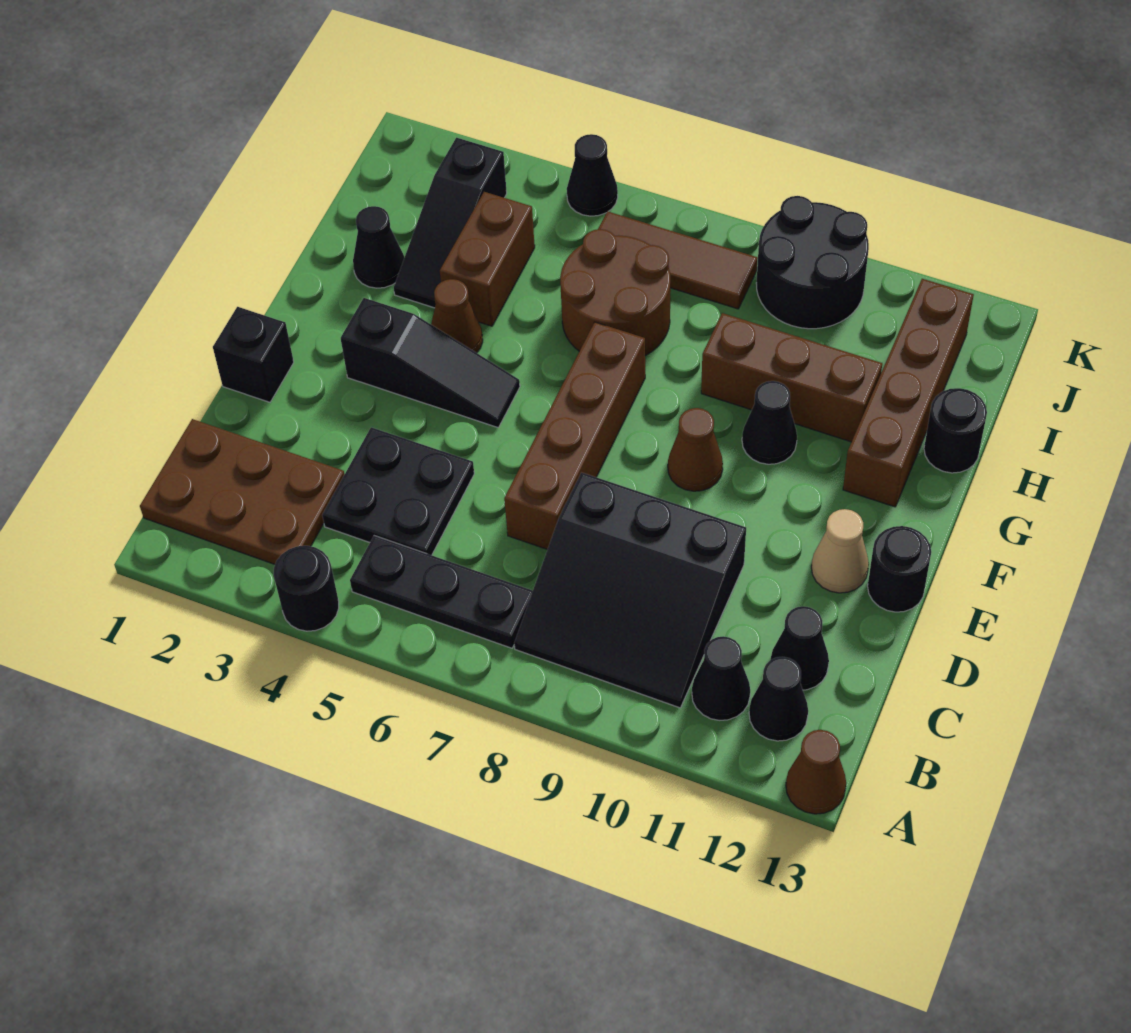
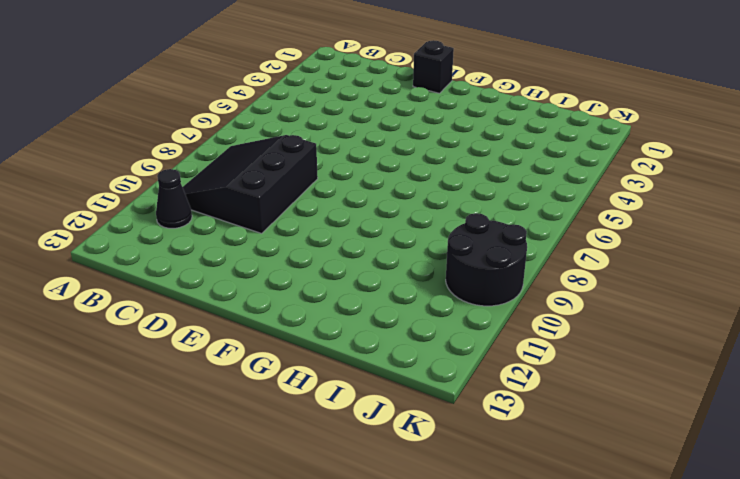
none -> black round brick A4 level 1
none -> brown cone A13 level 1
none -> brown plate B1:C3 level 1

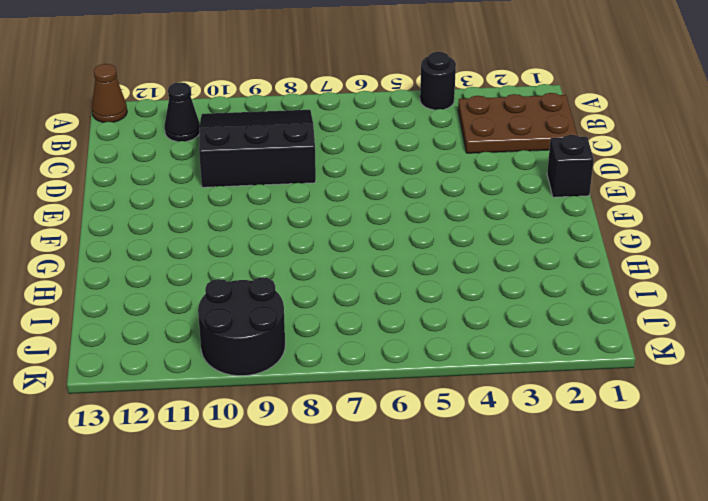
none -> black plate B5:B7 level 1
none -> black cone B12 level 1
none -> black plate C4:D5 level 1

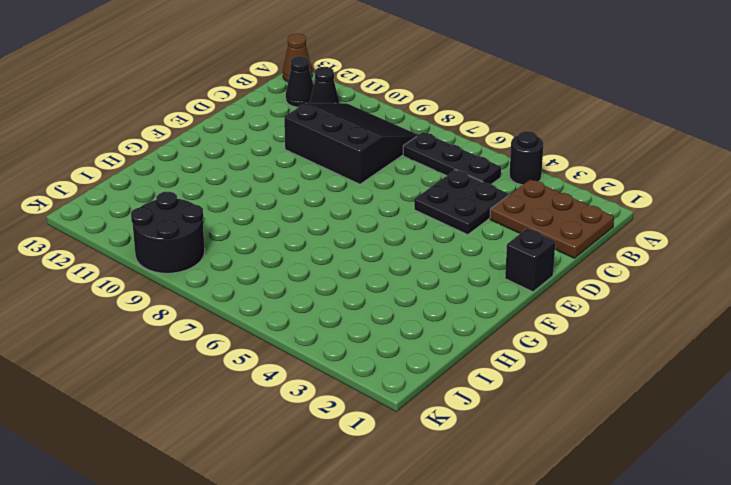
none -> black cone C12 level 1
none -> brown brick D7:G7 level 1
none -> tan cone E12 level 1

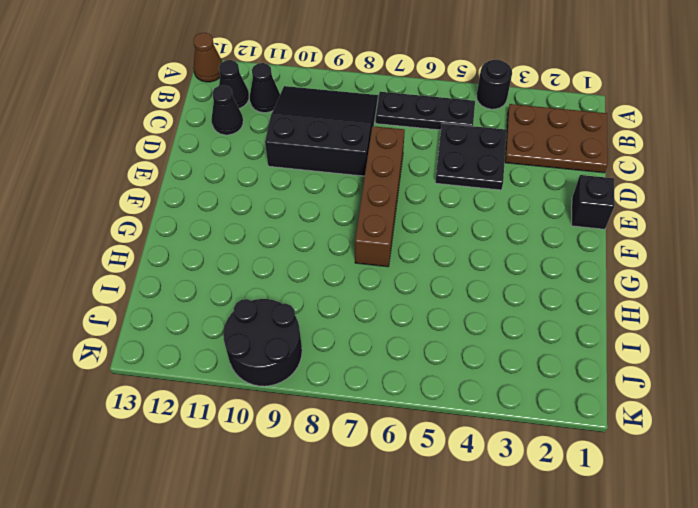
none -> tan cone E12 level 1
none -> black round brick E13 level 1
none -> black slope F3:F5 level 1 top 3

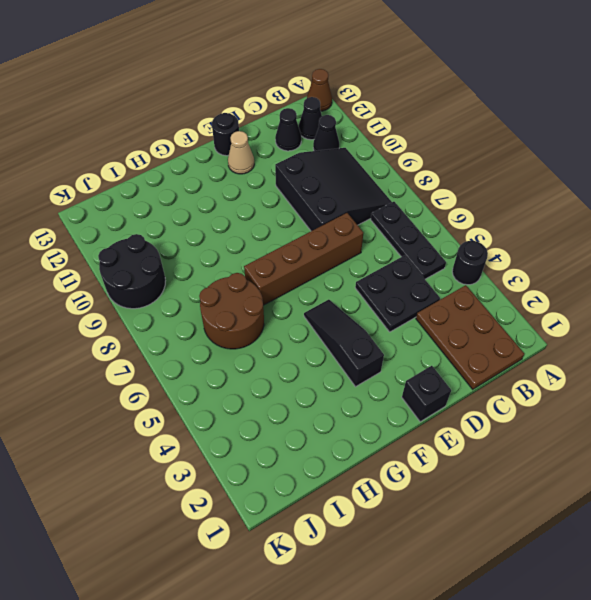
none -> brown cone F9 level 1
none -> brown cone G4 level 1
none -> black cone G10 level 1

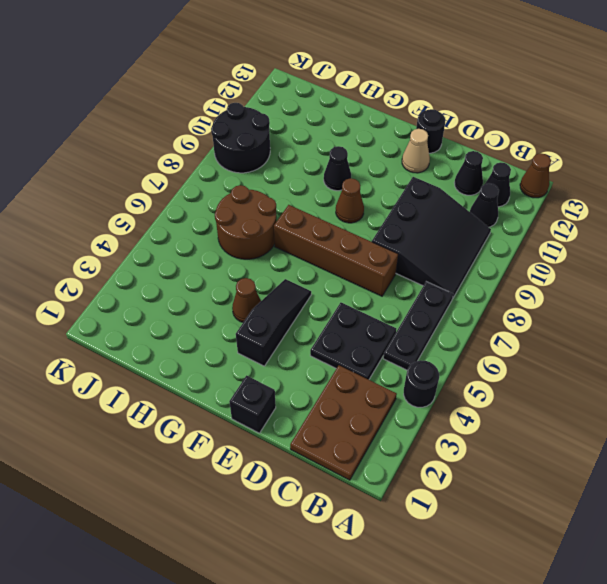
none -> brown brick G12:J12 level 1
none -> black cone H2 level 1
none -> black slope H3:J3 level 1 top J

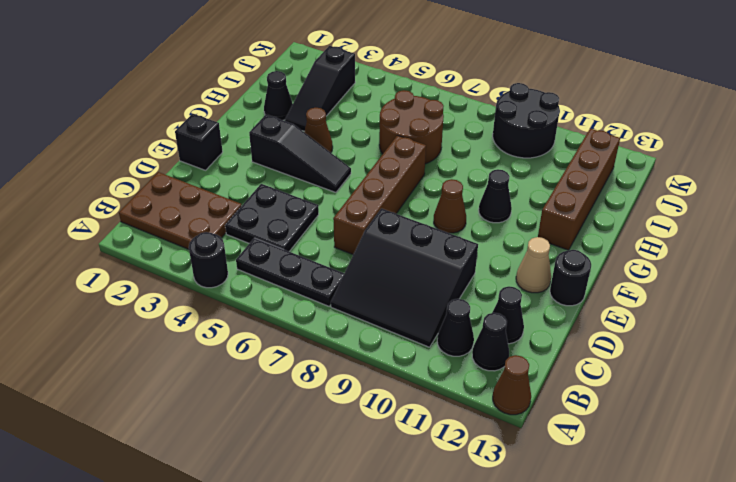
none -> brown brick H4:I4 level 1
none -> brown brick H9:H11 level 1
none -> black round brick H13 level 1

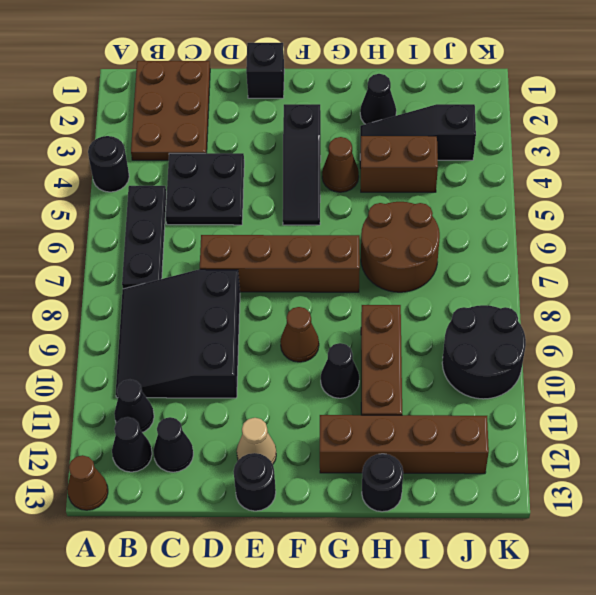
none -> brown tile J6:J8 level 1
none -> black cone K5 level 1

